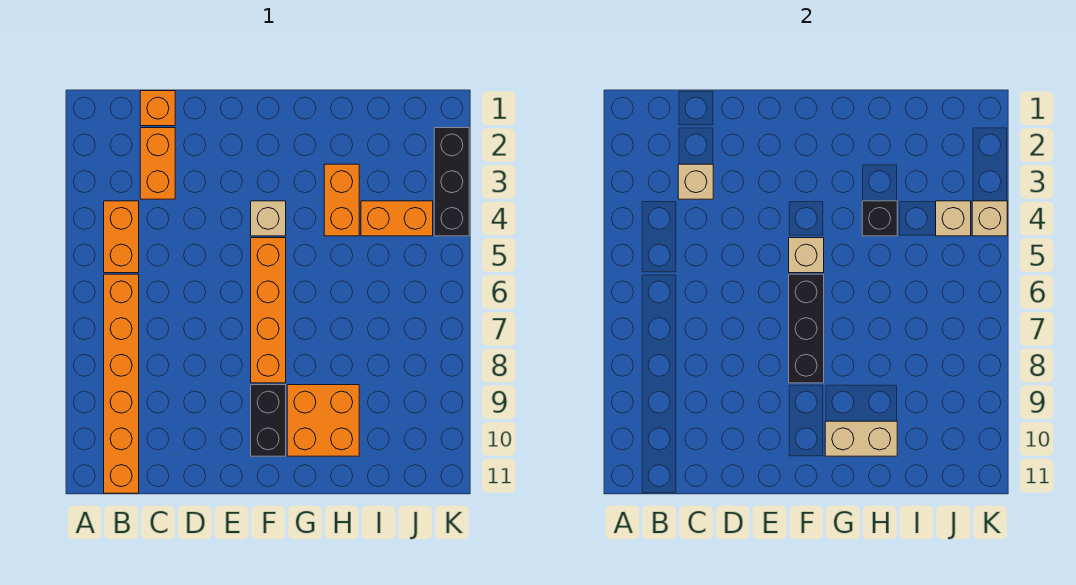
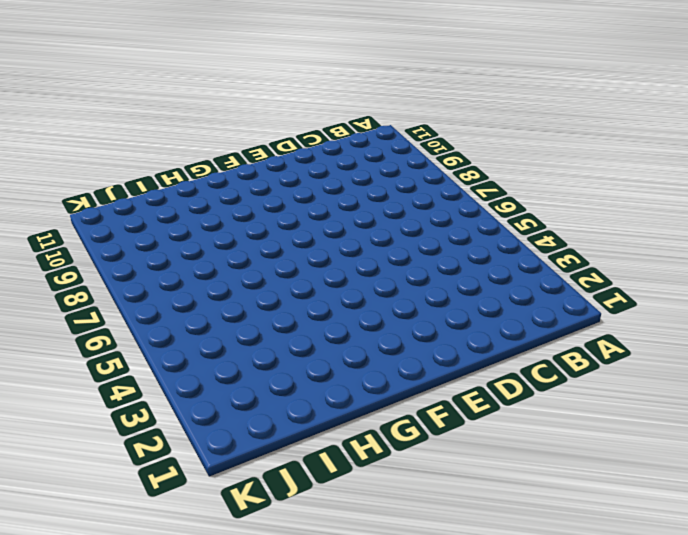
none -> orange brick B4:B5 level 1
none -> orange brick B6:B11 level 1
none -> orange brick C1 level 1

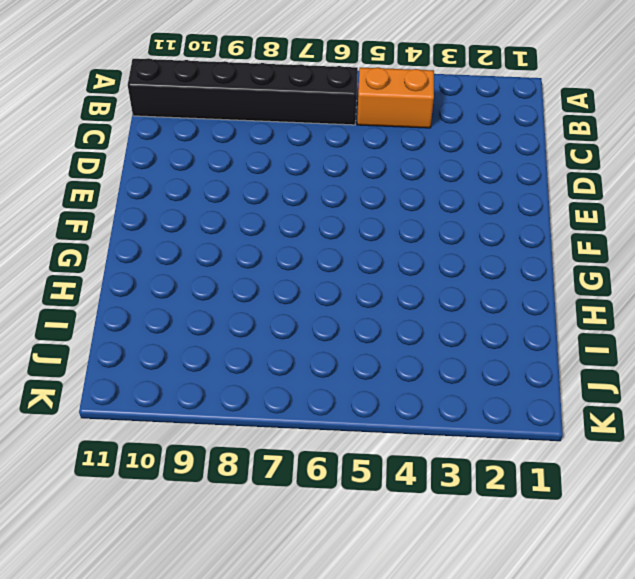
black brick B6:B11 level 1 -> orange brick B6:B11 level 1
none -> orange brick C1 level 1
none -> orange brick C2:C3 level 1
none -> tan brick F4 level 1

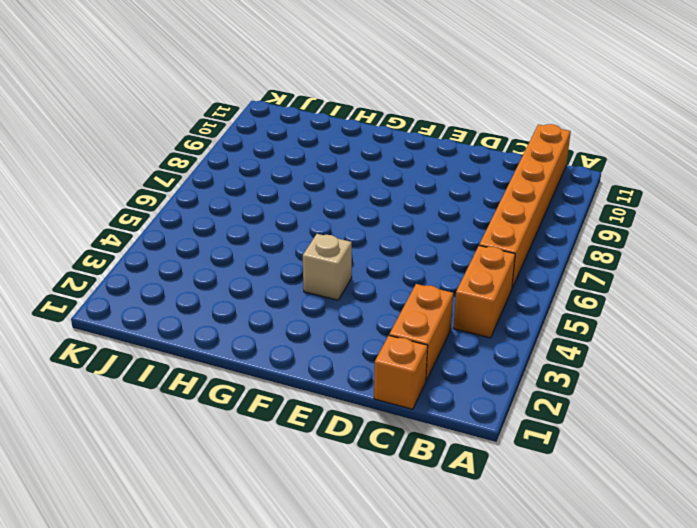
none -> orange brick F5:F8 level 1
none -> black brick F9:F10 level 1
none -> orange brick G9:H10 level 1

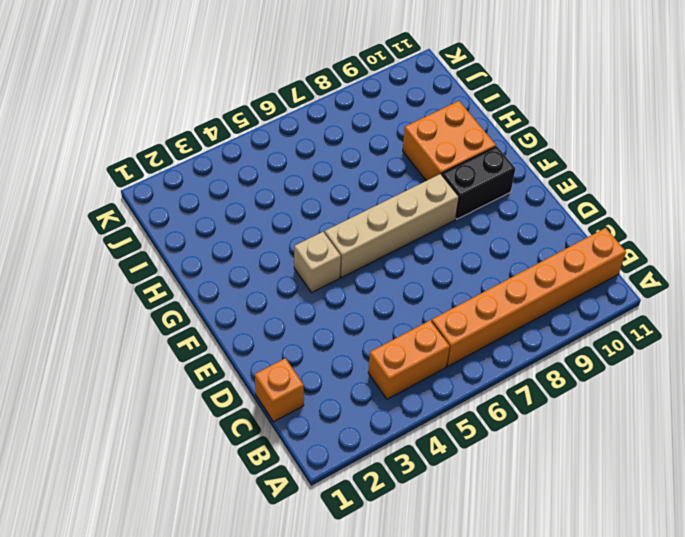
tan brick F5:F8 level 1 -> orange brick F5:F8 level 1
none -> orange brick C2:C3 level 1
none -> orange brick H3:H4 level 1
none -> orange brick I4:J4 level 1

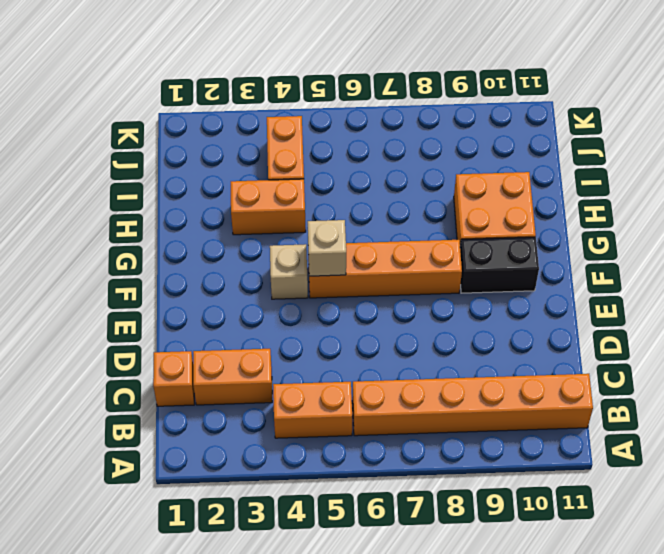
none -> black brick K2:K4 level 1
none -> tan brick C3 level 2
none -> black brick F6:F8 level 2

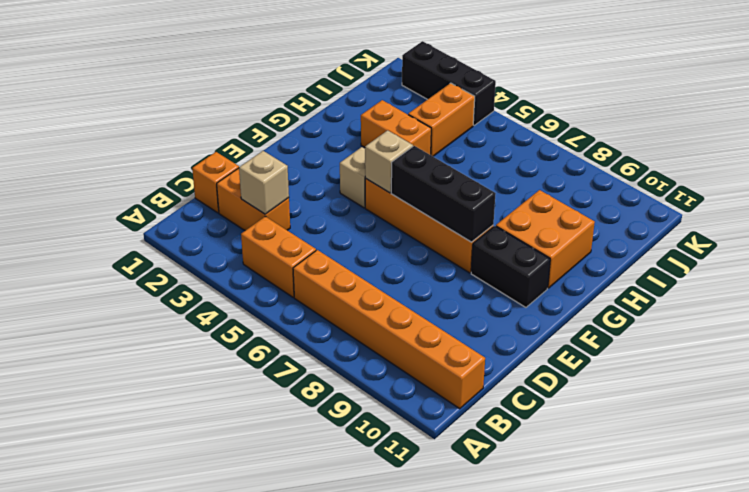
none -> tan brick G10:H10 level 2
none -> black brick H4 level 2
none -> tan brick J4 level 2

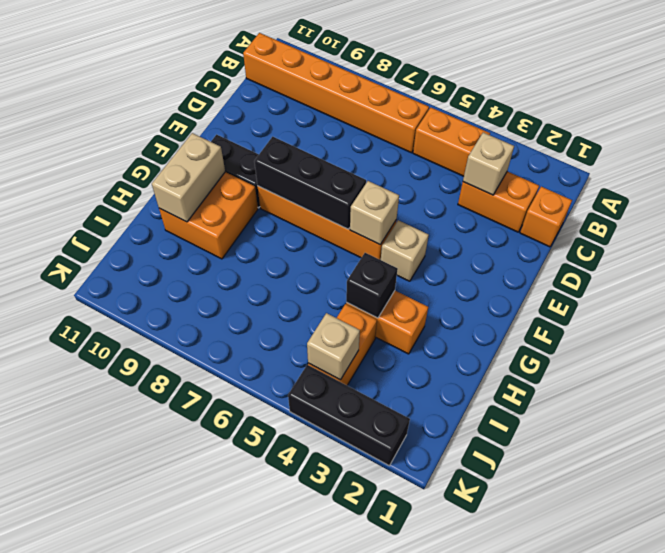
none -> tan brick K4 level 2

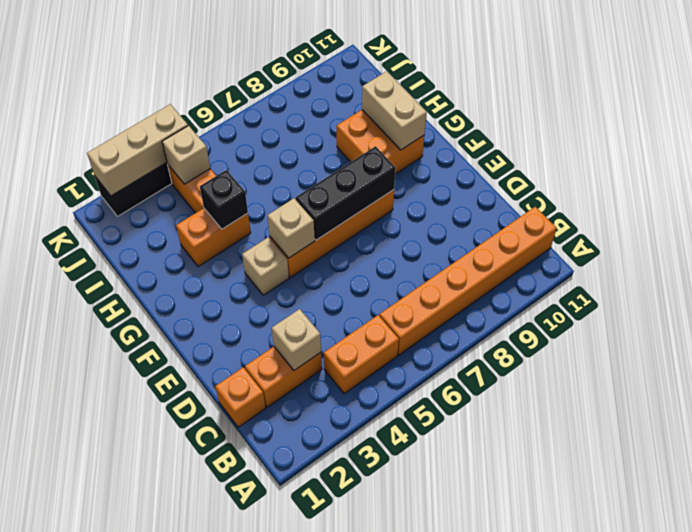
tan brick K2:K4 level 2 -> tan brick K4 level 2
none -> black brick F9:F10 level 1

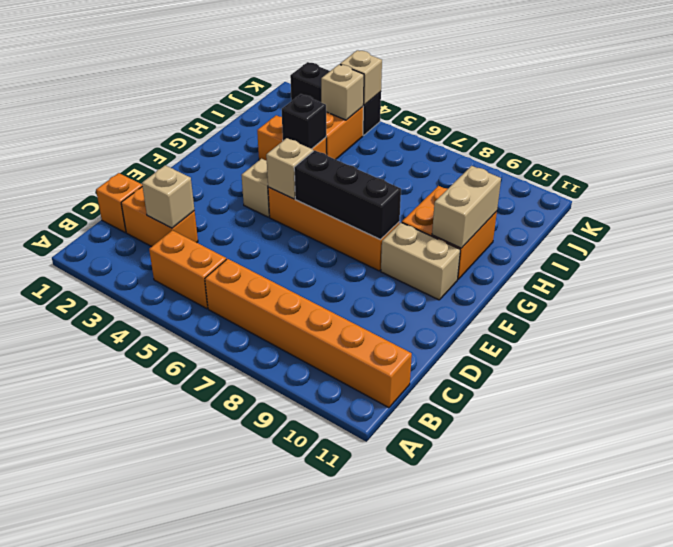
tan brick F9:F10 level 1 -> black brick F9:F10 level 1

